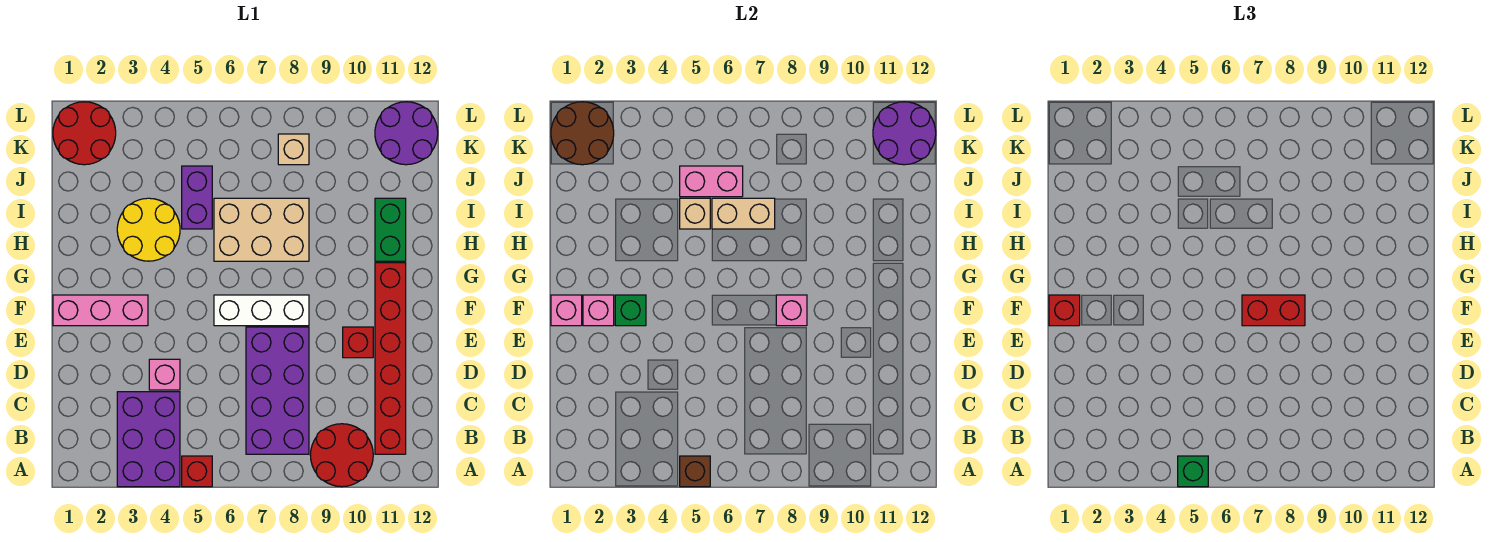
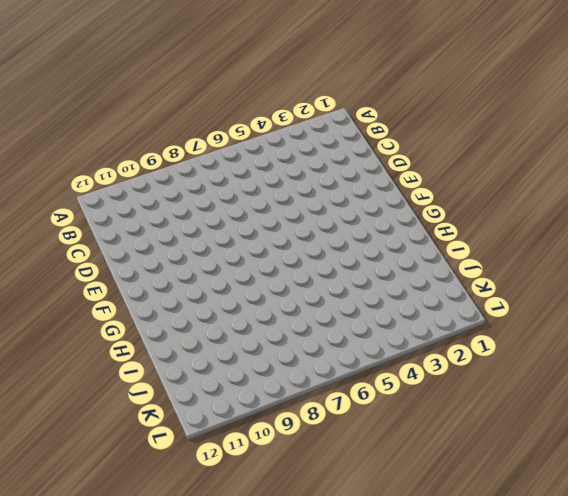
none -> purple brick A3:C4 level 1
none -> red brick A5 level 1
none -> red round brick A9:B10 level 1

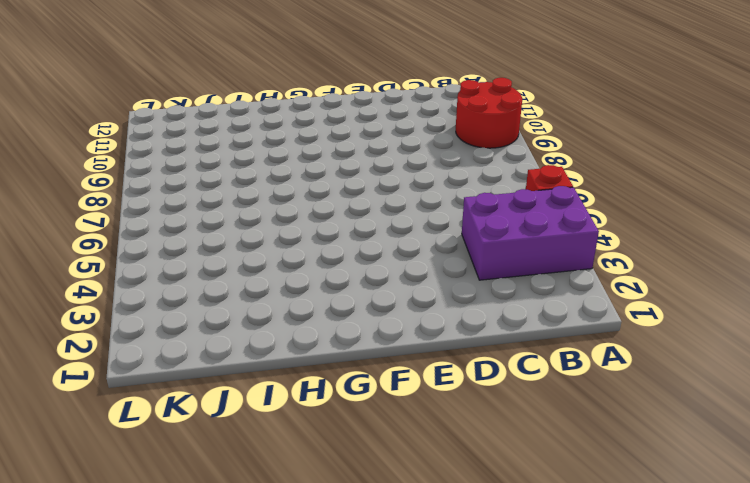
none -> purple brick B7:E8 level 1
none -> red brick B11:G11 level 1
none -> pink brick D4 level 1

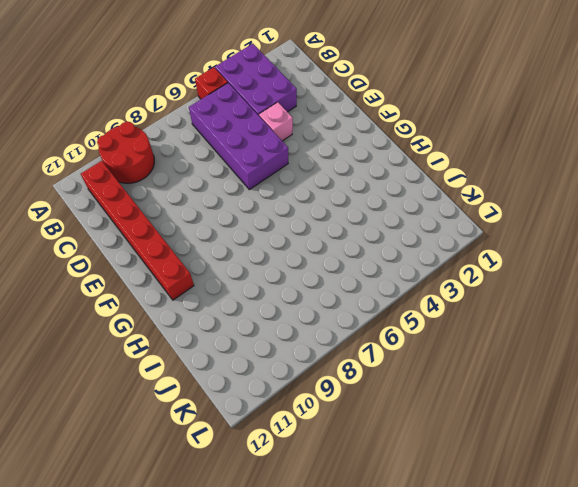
purple brick B5:E6 level 1 -> purple brick B7:E8 level 1
none -> red brick E10 level 1
none -> pink brick F1:F3 level 1
none -> white brick F6:F8 level 1

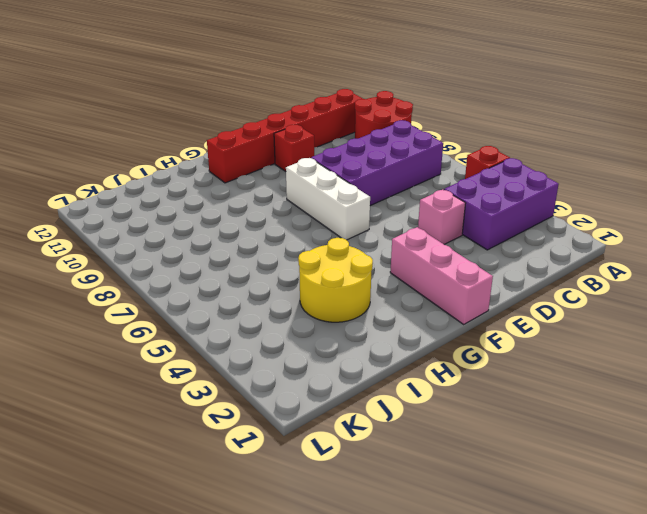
none -> tan brick H6:I8 level 1
none -> green brick H11:I11 level 1
none -> purple brick I5:J5 level 1

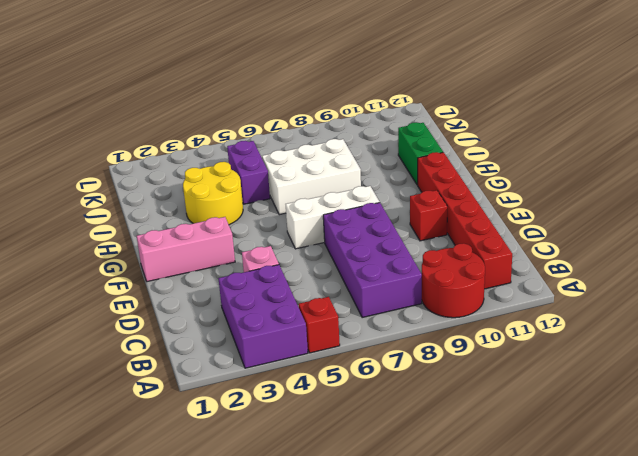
white brick H6:I8 level 1 -> tan brick H6:I8 level 1
none -> red round brick K1:L2 level 1
none -> tan brick K8 level 1
none -> purple round brick K11:L12 level 1

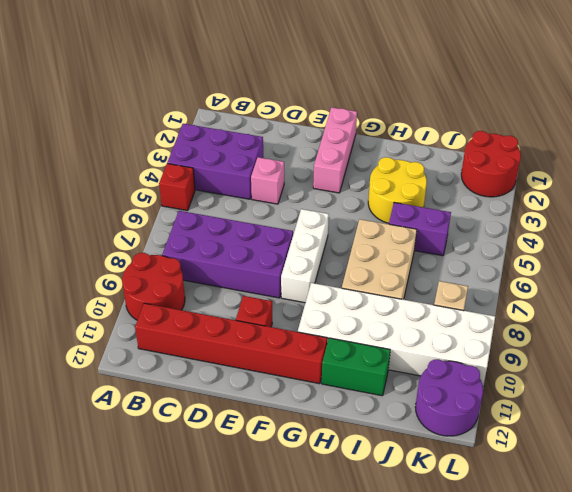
white brick G9:L10 level 1 -> none
none -> brown brick A5 level 2
none -> pink brick F1 level 2
none -> pink brick F2 level 2

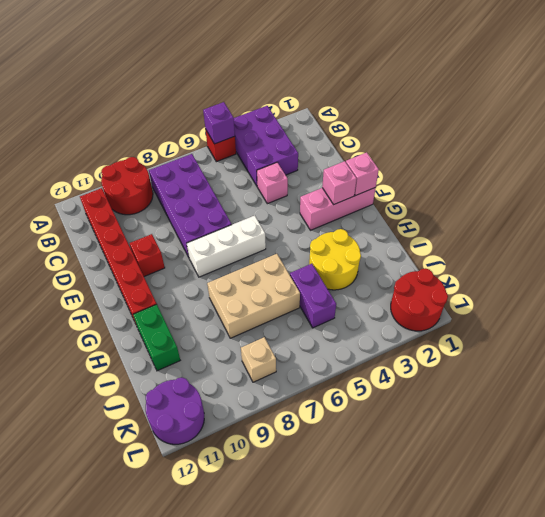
purple brick A5 level 2 -> brown brick A5 level 2
none -> green brick F3 level 2
none -> pink brick F8 level 2
none -> tan brick I5 level 2

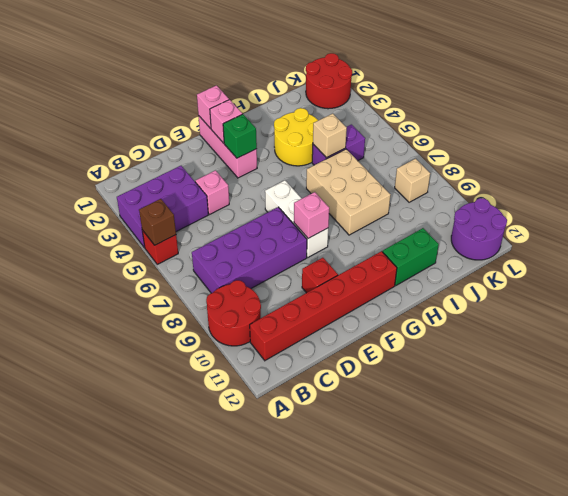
none -> tan brick I6:I7 level 2
none -> pink brick J5:J6 level 2
none -> brown round brick K1:L2 level 2

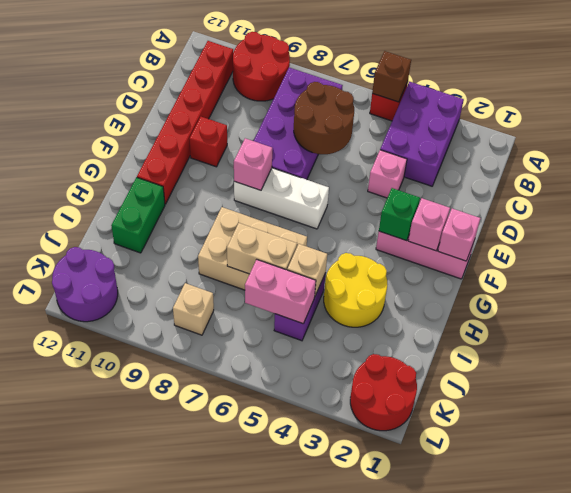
brown round brick C6:D7 level 2 -> brown round brick K1:L2 level 2
none -> purple round brick K11:L12 level 2
none -> green brick A5 level 3
none -> red brick F1 level 3

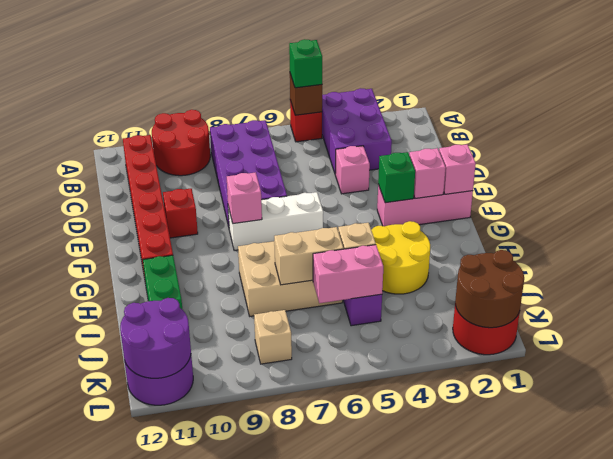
none -> red brick F1 level 3
none -> red brick F7:F8 level 3

